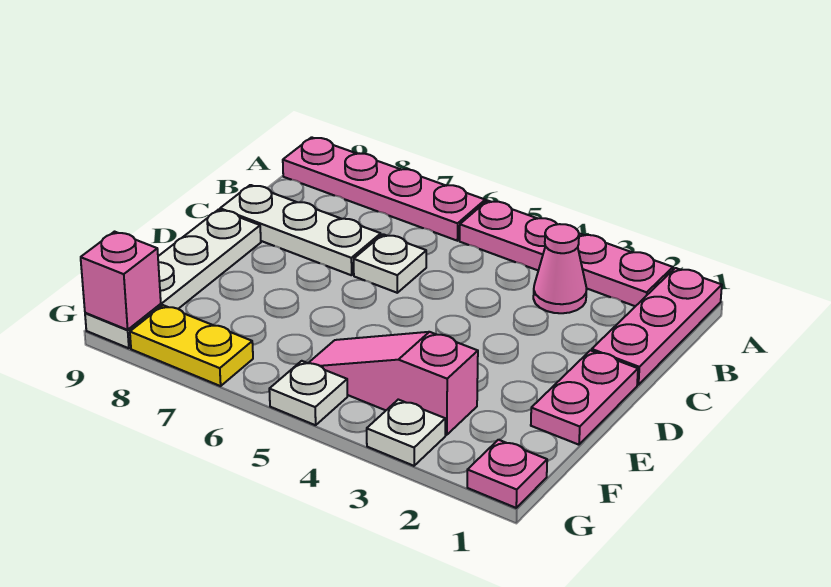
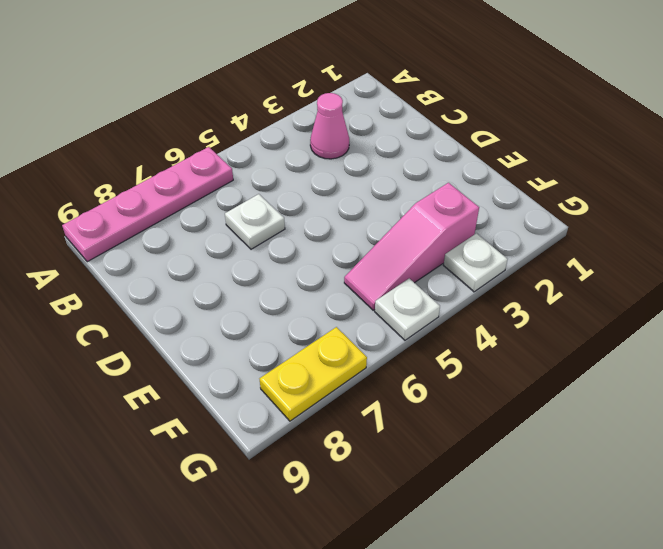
none -> pink plate A1:C1 level 1
none -> pink plate A2:A5 level 1
none -> white plate C7:C9 level 1

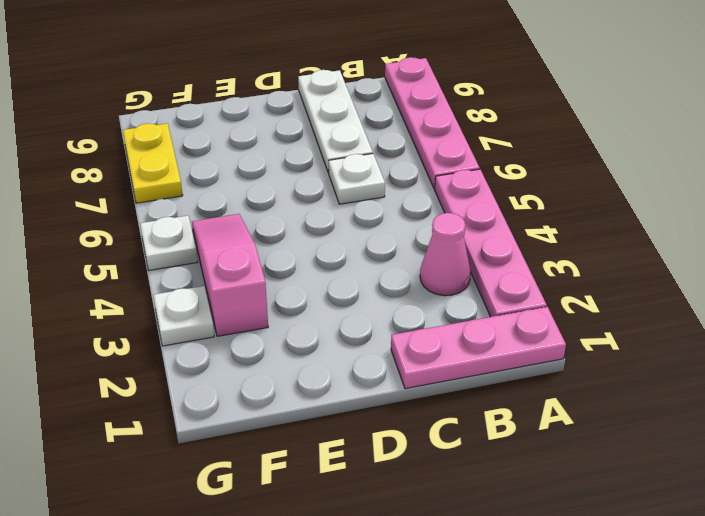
none -> pink plate D1:E1 level 1
none -> white plate D9:G9 level 1
none -> pink plate G1 level 1

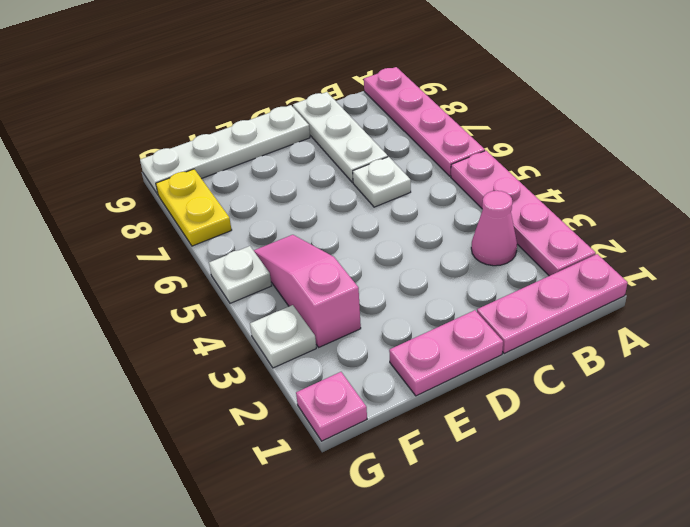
none -> pink brick G9 level 2

